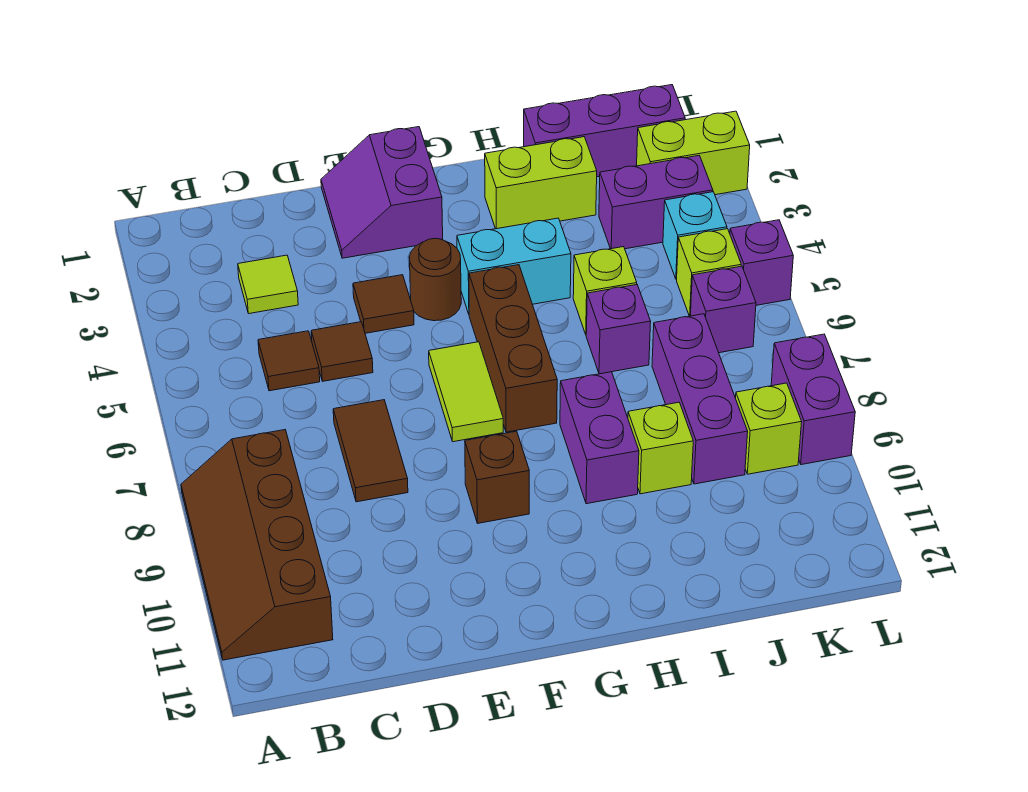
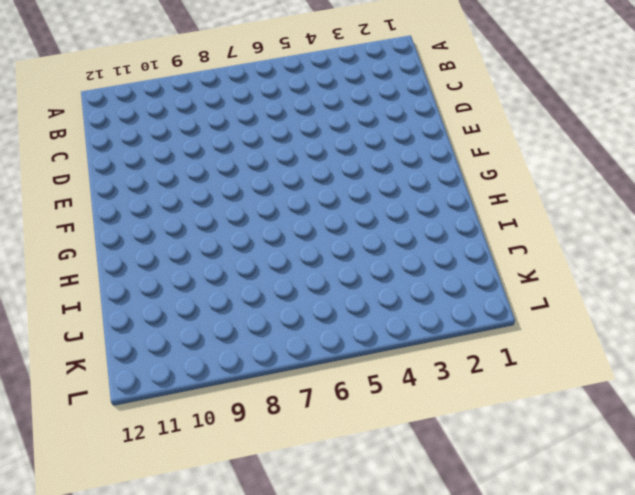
none -> brown slope A8:B11 level 1 top B
none -> lime tile C3 level 1
none -> brown tile C5 level 1

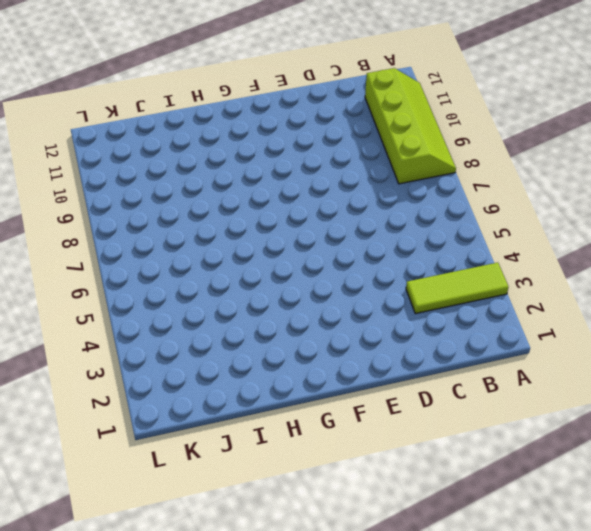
lime tile A3:C3 level 1 -> lime tile C3 level 1
lime slope A8:B11 level 1 top B -> brown slope A8:B11 level 1 top B
none -> brown tile C5 level 1
none -> brown tile D5 level 1
none -> brown tile D7:D8 level 1

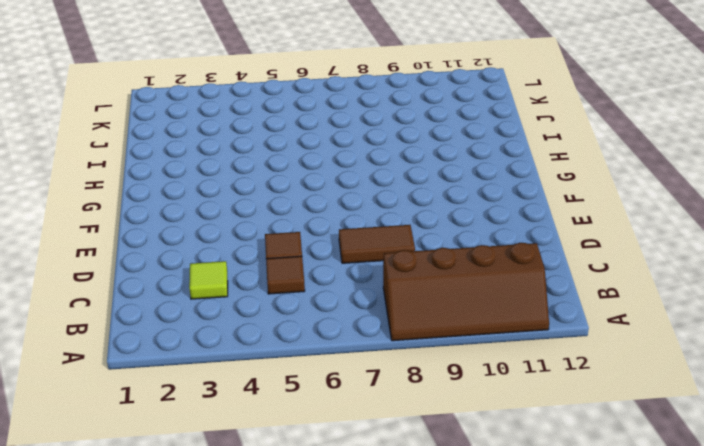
none -> purple slope E1:F2 level 1 top F
none -> brown tile E4 level 1
none -> brown round brick F4 level 1

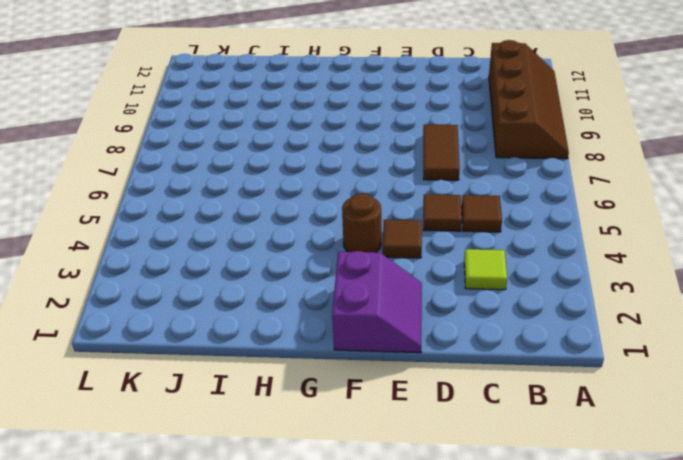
none -> lime tile F6:F7 level 1
none -> brown brick F9 level 1
none -> cyan brick G4:H4 level 1

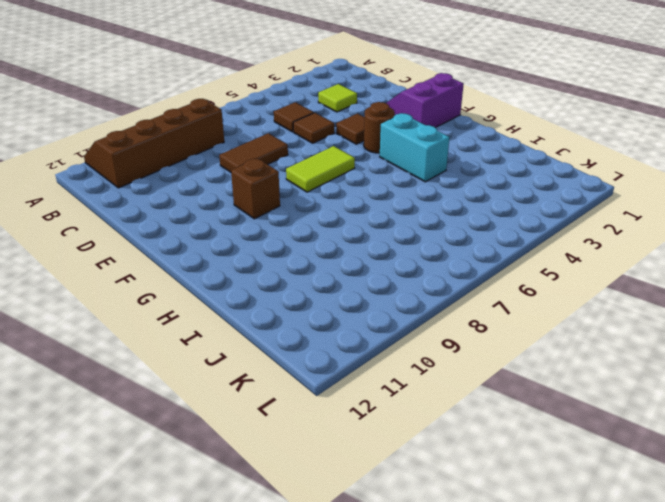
none -> brown brick G5:G7 level 1
none -> lime brick H2:I2 level 1
none -> purple brick H8:H9 level 1

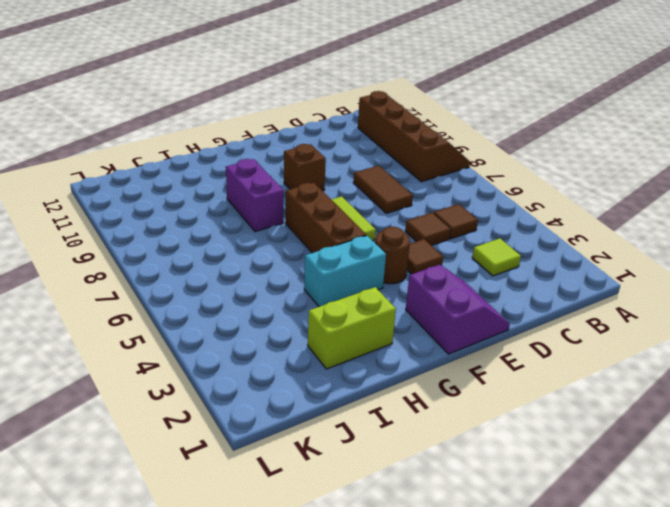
none -> purple brick I1:K1 level 1
none -> lime brick I5 level 1
none -> purple brick I6 level 1

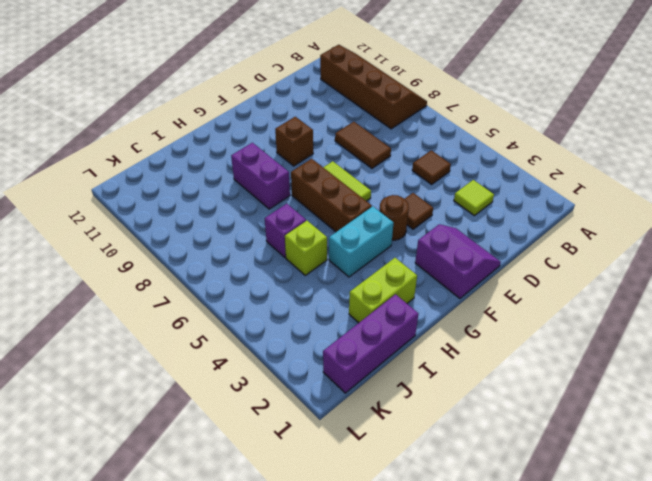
none -> brown tile D5 level 1
none -> lime brick I9 level 1
none -> purple brick J3:K3 level 1

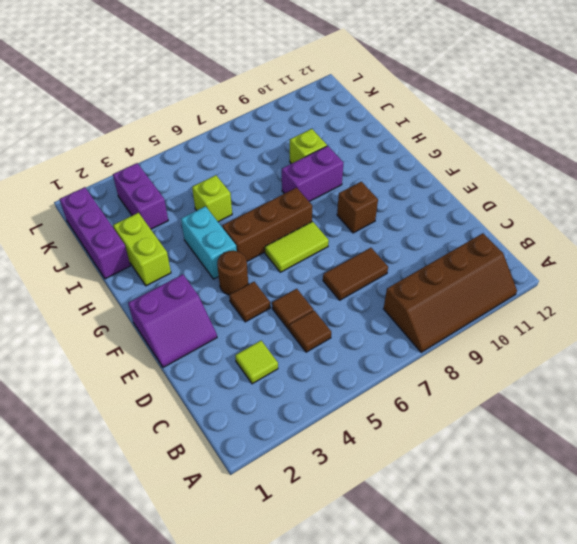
none -> purple brick I6 level 1
none -> purple brick J7:J9 level 1
none -> lime brick K2:L2 level 1

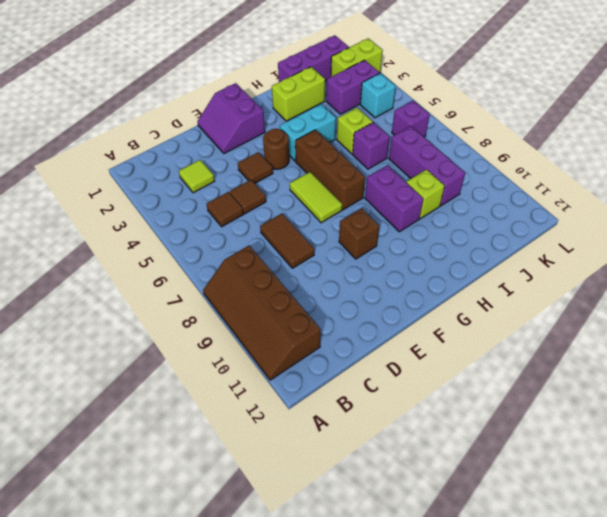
none -> lime brick K5 level 1
none -> lime brick K9 level 1
none -> purple brick L5 level 1

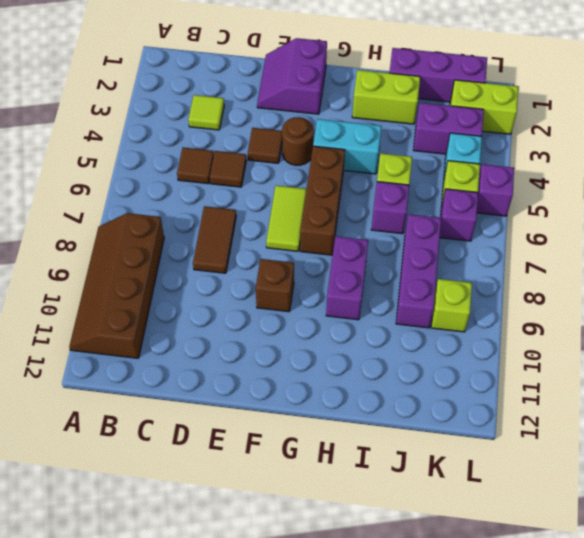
none -> lime brick I9 level 1
none -> purple brick L8:L9 level 1

